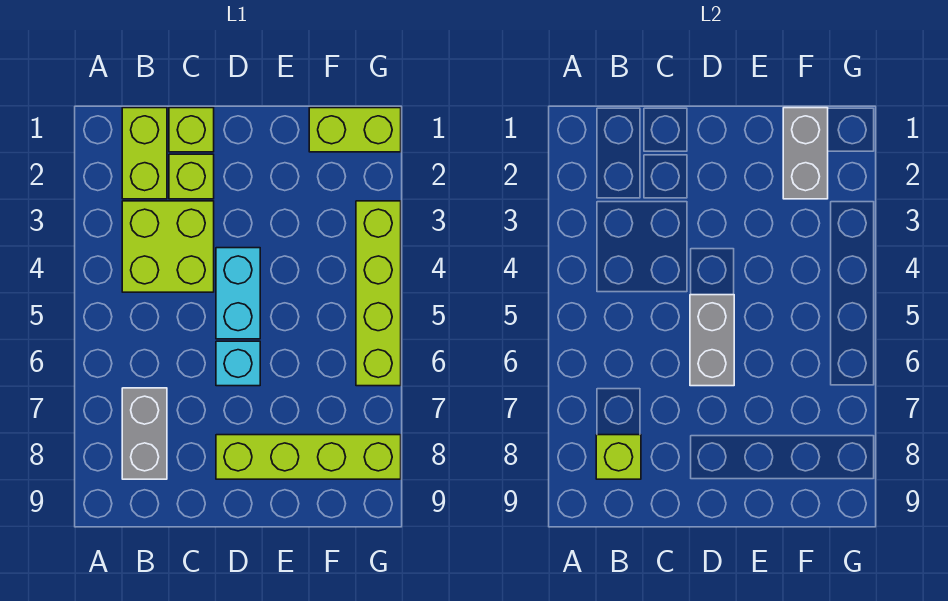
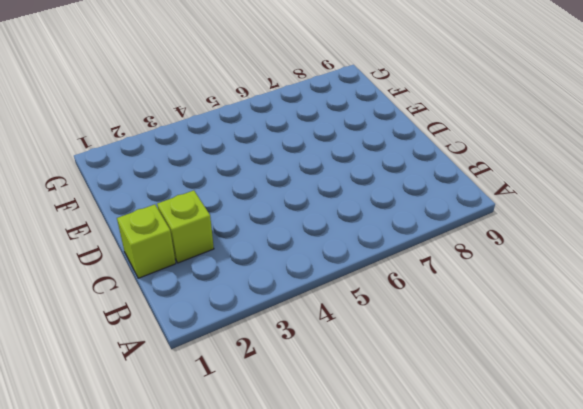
none -> lime brick B1:B2 level 1
none -> lime brick B3:C4 level 1
none -> grey brick B7:B8 level 1

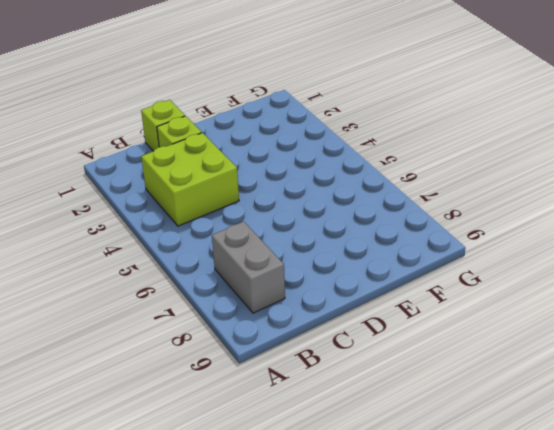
none -> lime brick B1:B2 level 1
none -> cyan brick D4:D5 level 1
none -> cyan brick D6 level 1

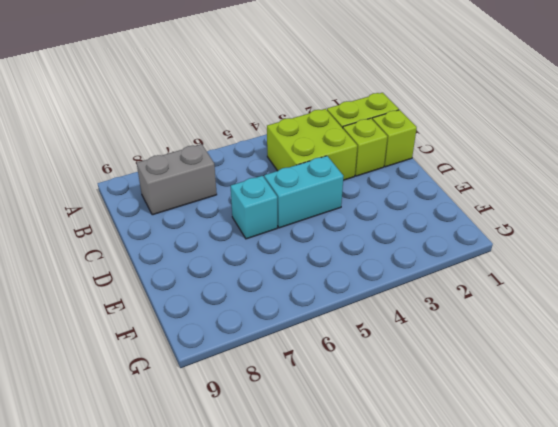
none -> lime brick D8:G8 level 1
none -> lime brick F1:G1 level 1
none -> lime brick G3:G6 level 1

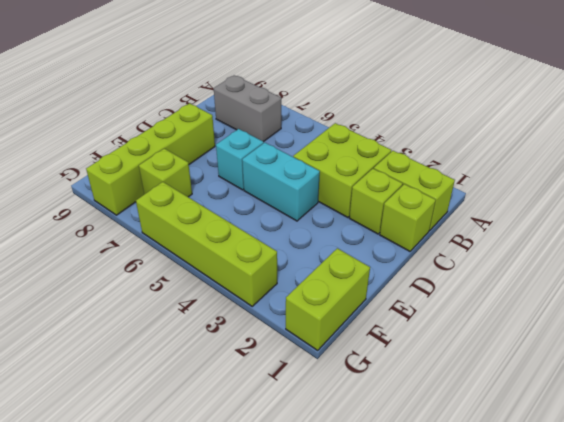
lime brick F7 level 1 -> lime brick B8 level 2
none -> grey brick D5:D6 level 2
none -> grey brick F1:F2 level 2

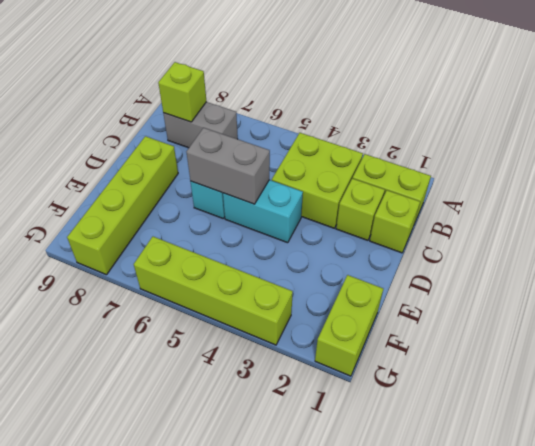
none -> grey brick F1:F2 level 2

